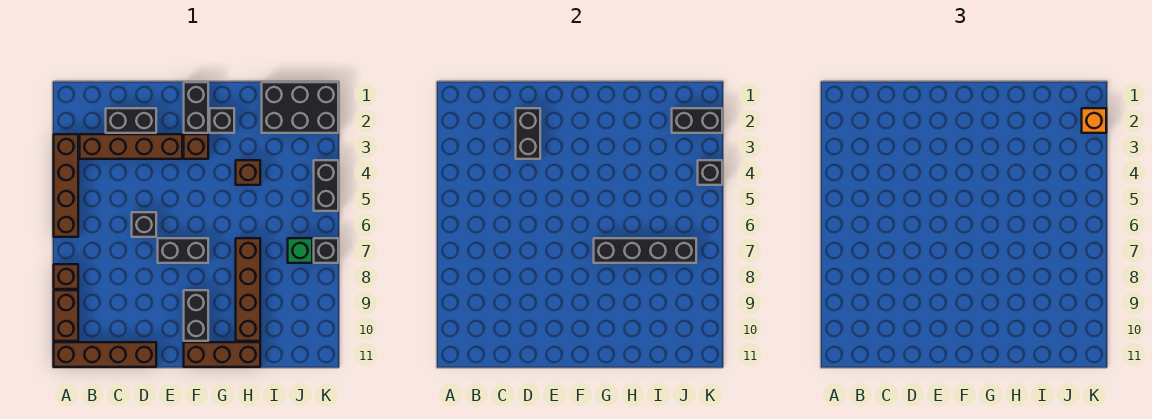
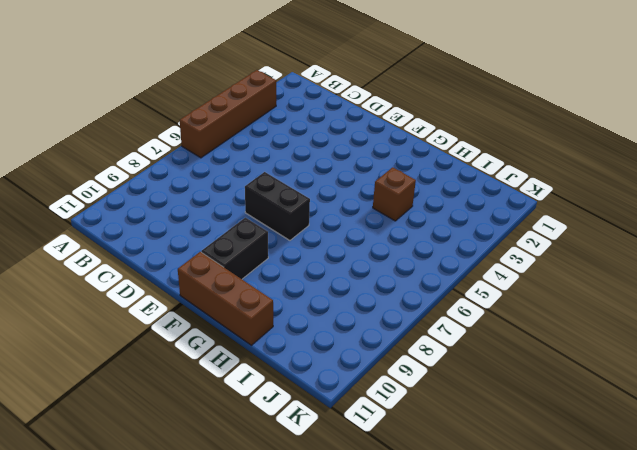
none -> brown brick A8 level 1
none -> brown brick A9:A10 level 1
none -> brown brick A11:D11 level 1

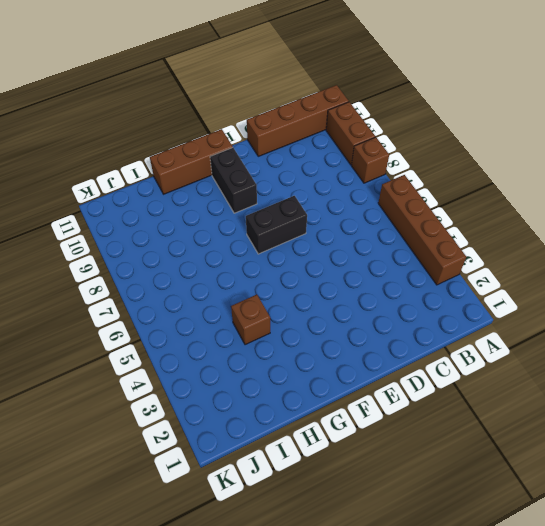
none -> brown brick B3:E3 level 1
none -> black brick C2:D2 level 1
none -> black brick D6 level 1

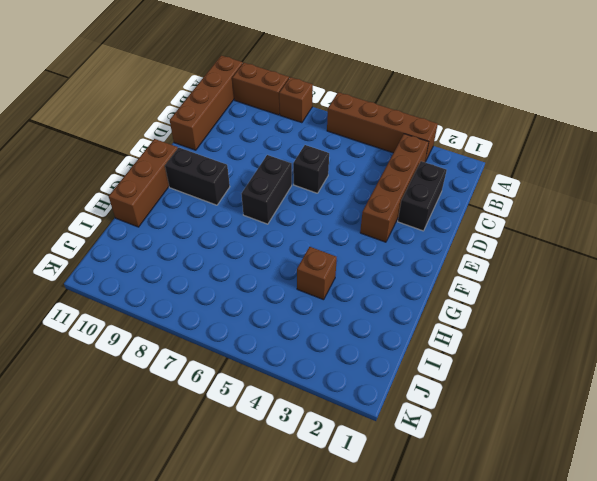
none -> black brick F1:F2 level 1
none -> brown brick F3 level 1
none -> black brick G2 level 1

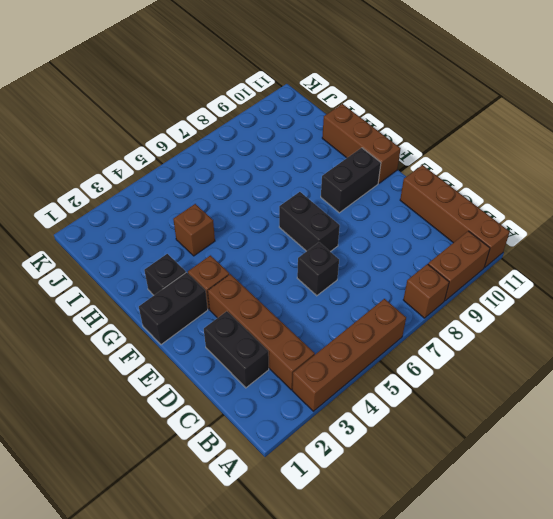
none -> brown brick H7:H10 level 1
none -> black brick I1:K2 level 1
none -> green brick J7 level 1

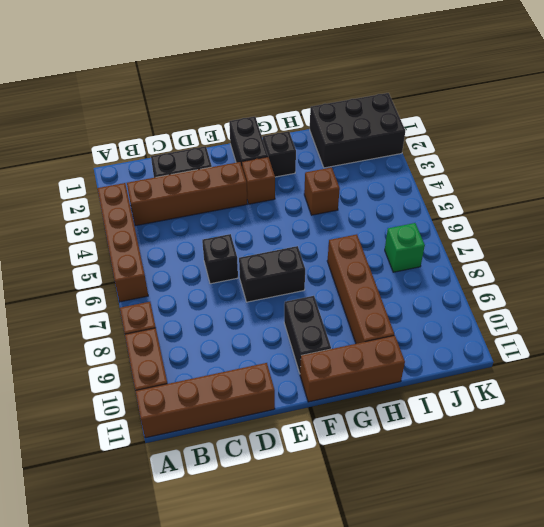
none -> black brick K4:K5 level 1
none -> black brick K7 level 1
none -> black brick D2:D3 level 2

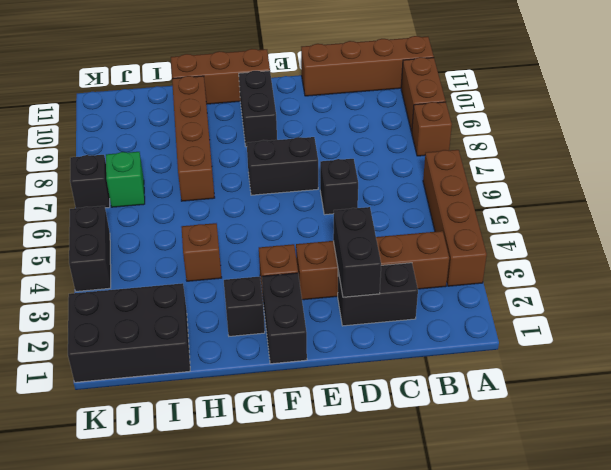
none -> black brick G7:J7 level 2
none -> black brick J2:K2 level 2
none -> black brick K4 level 2

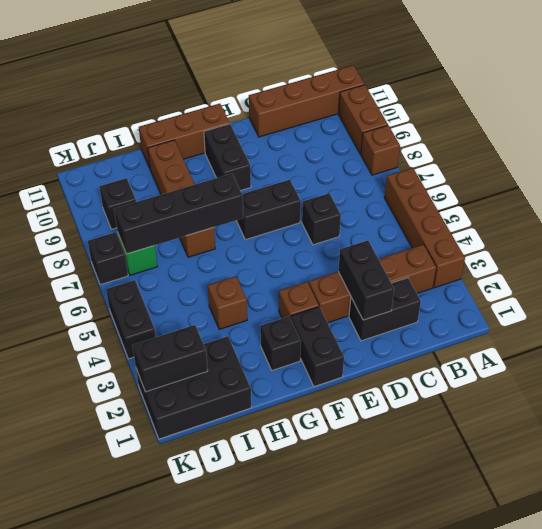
black brick J9 level 1 -> black brick K4 level 2
none -> orange brick K2 level 3

